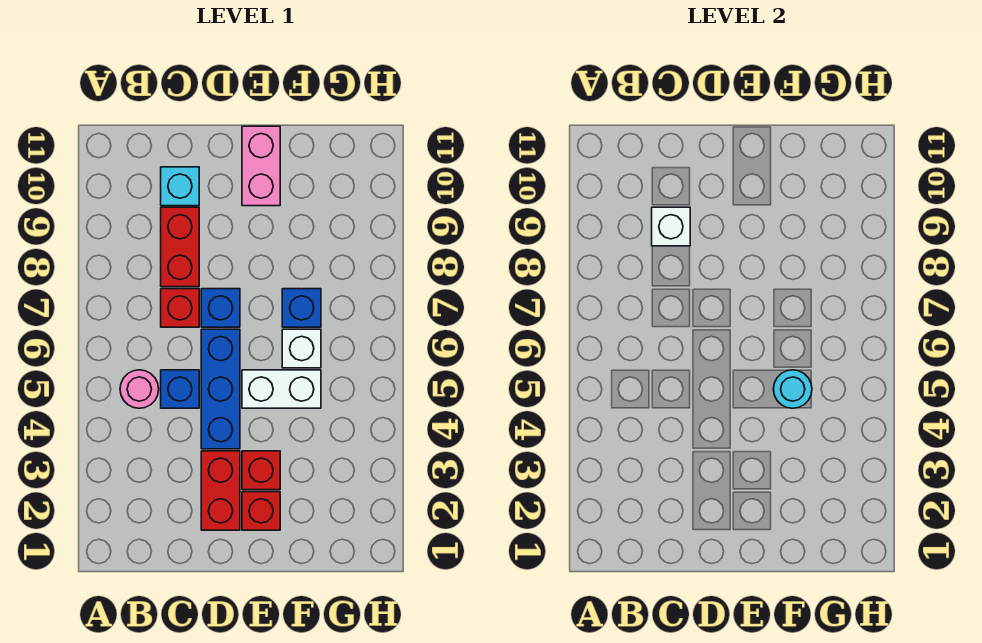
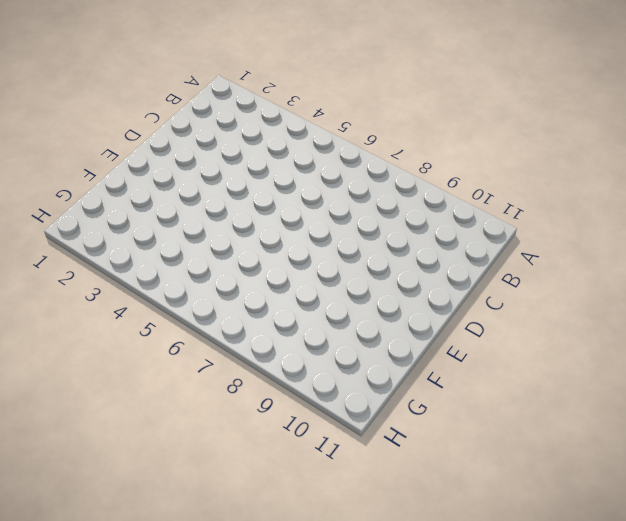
none -> pink round brick B5 level 1
none -> blue brick C5 level 1
none -> red brick C7 level 1

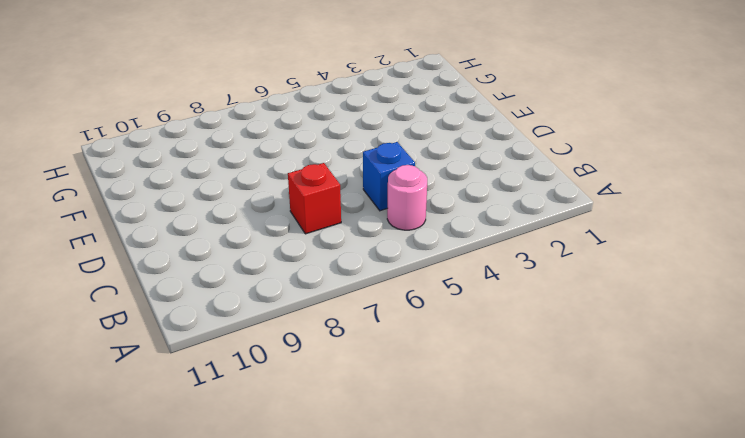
none -> red brick C8:C9 level 1
none -> cyan brick C10 level 1
none -> red brick D2:D3 level 1

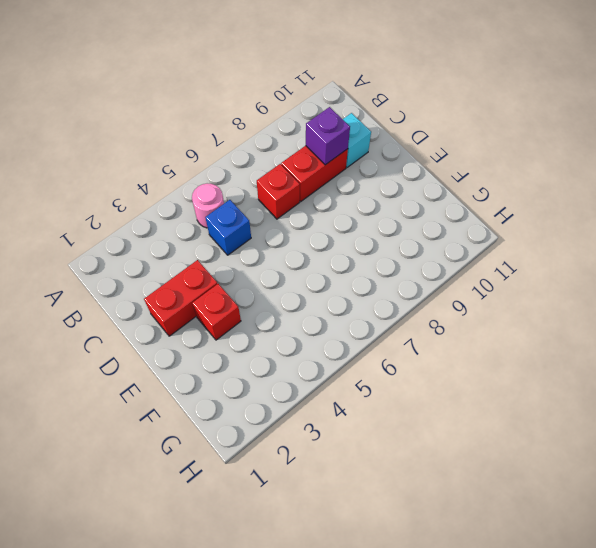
purple brick C9 level 2 -> white brick C9 level 2
none -> blue brick D4:D6 level 1
none -> blue brick D7 level 1
none -> red brick E2 level 1

